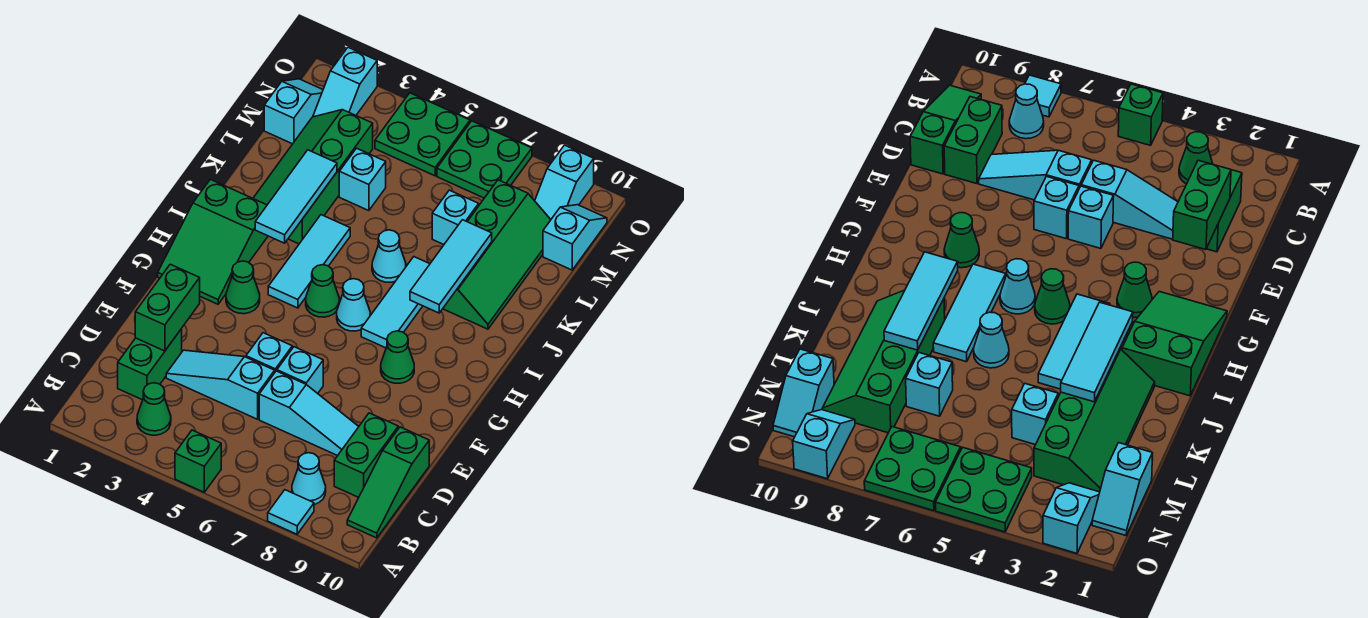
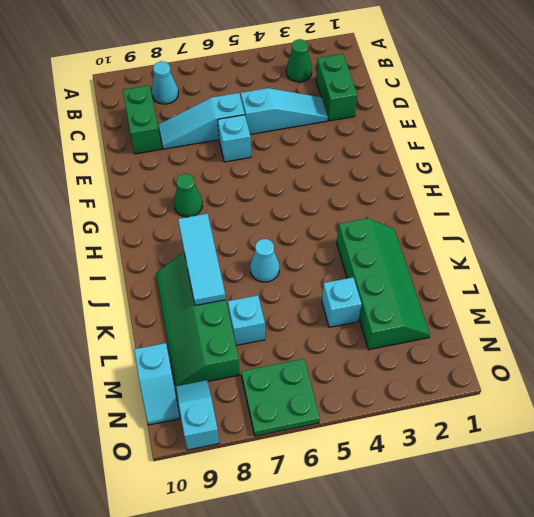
none -> green brick A5 level 1
none -> cyan tile A8 level 1
none -> green slope B10:D10 level 1 top D
none -> cyan brick E5 level 1

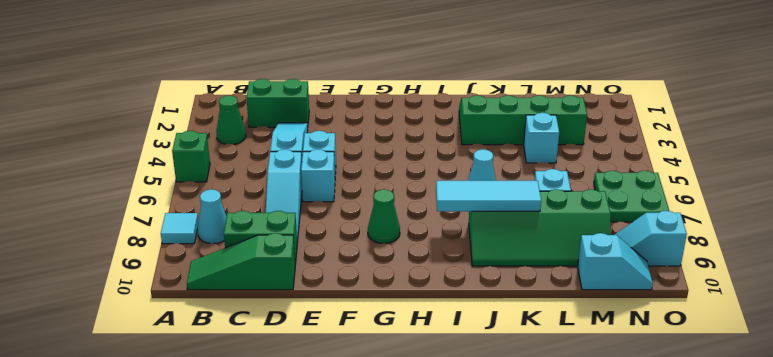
none -> green slope G1:I2 level 1 top I
none -> green cone G3 level 1
none -> cyan tile H4:J4 level 1
none -> green cone H5 level 1

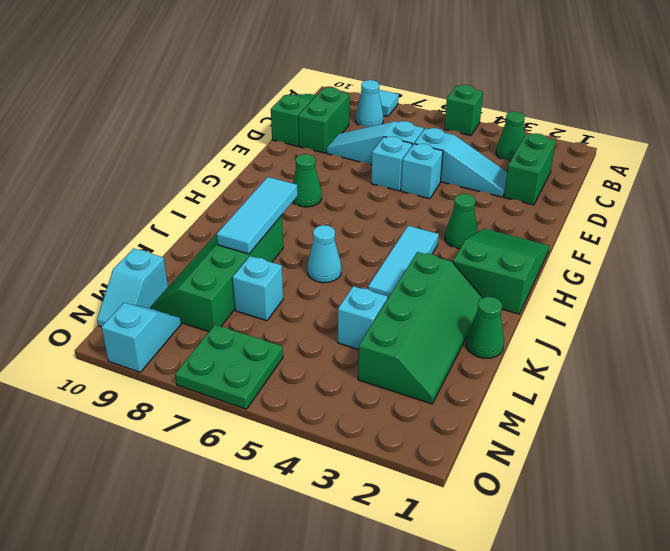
green cone K1 level 1 -> green cone H5 level 1
none -> cyan cone H6 level 1
none -> cyan tile H7:J7 level 1
none -> cyan slope M1:N1 level 1 top M
none -> cyan slope N2:O2 level 1 top O

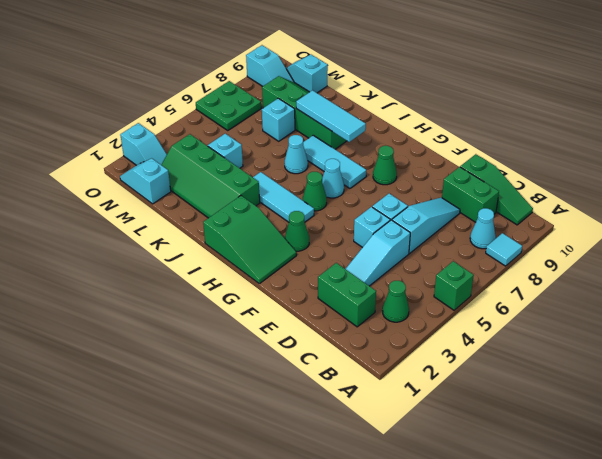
none -> green plate N4:O5 level 1
none -> green brick D2:E2 level 2
none -> cyan tile I3:K3 level 2

